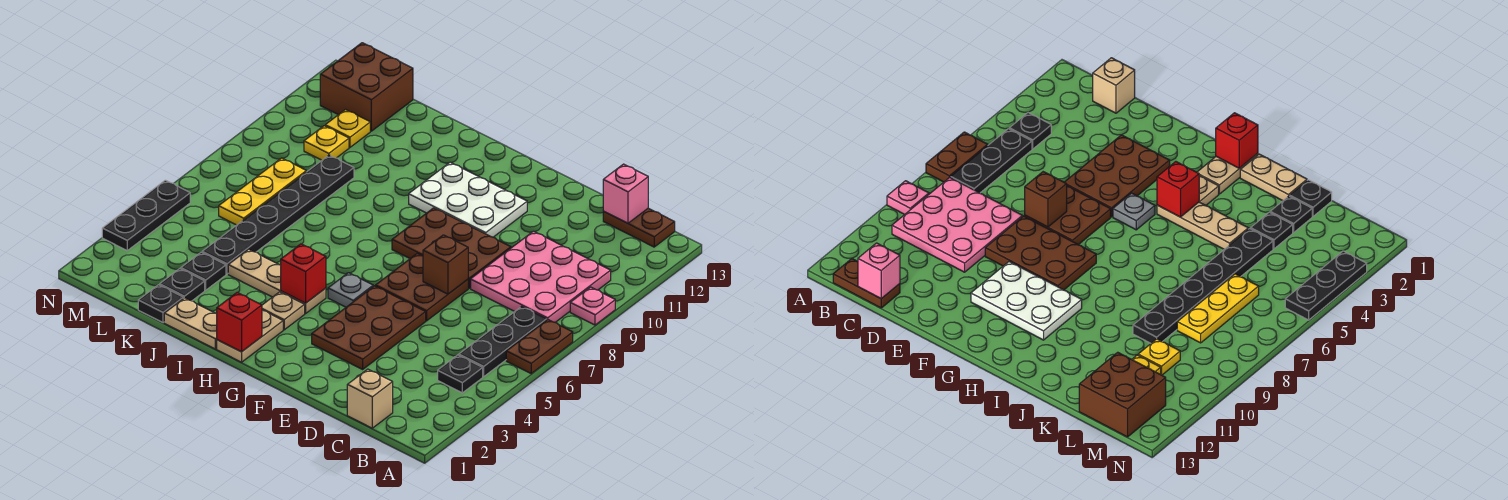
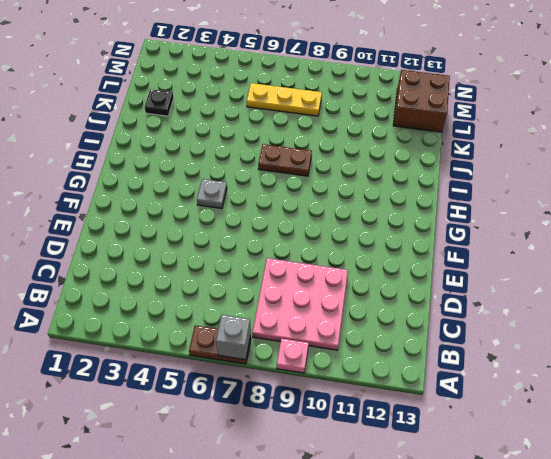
grey brick A7 level 2 -> none
brown plate I7:I8 level 1 -> brown plate B13:C13 level 1
none -> black plate B4 level 1
none -> black plate B5:B7 level 1
none -> tan brick C1 level 1

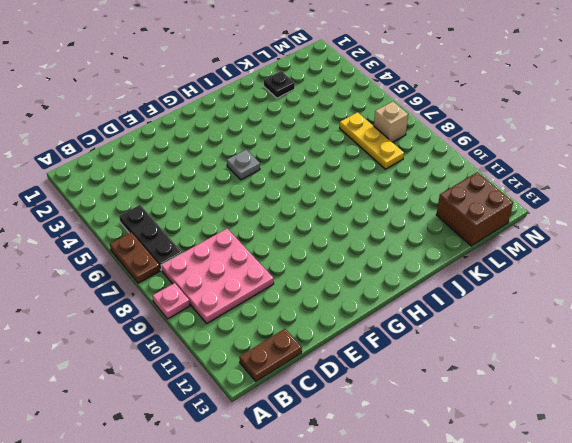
tan brick M7 level 1 -> tan brick C1 level 1
none -> black plate B4 level 1
none -> brown plate E3:F5 level 1
none -> brown plate E6:F7 level 1

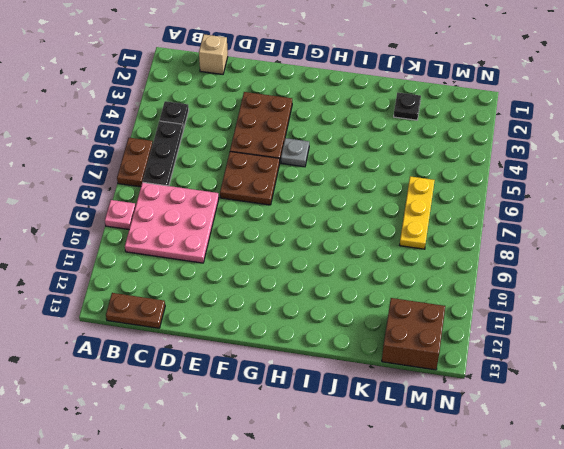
none -> brown plate E8:G9 level 1
none -> white plate F10:H11 level 1
none -> tan plate H1:H2 level 1

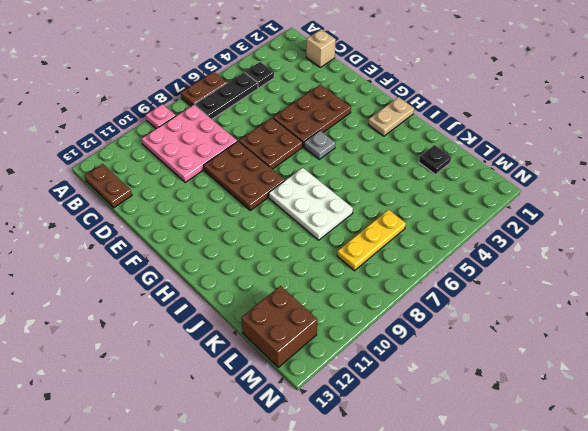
white plate H7:J8 level 1 -> white plate F10:H11 level 1
none -> tan plate H3 level 1
none -> tan plate H4:J4 level 1
none -> tan plate I1:J1 level 1

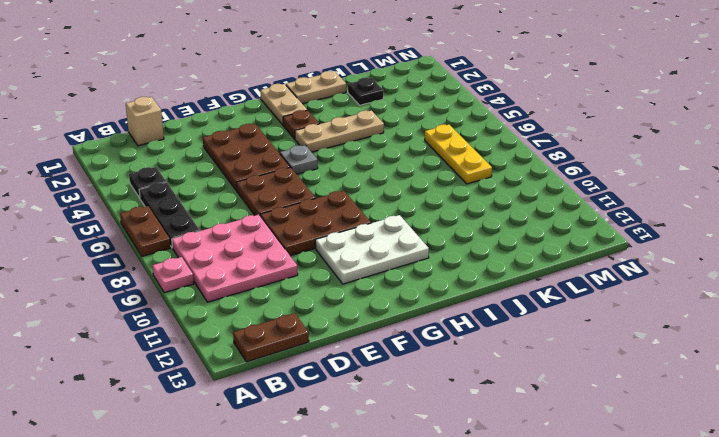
brown plate H3 level 1 -> tan plate H3 level 1
none -> black plate K1 level 1
none -> black plate K3 level 1
none -> black plate K4:K9 level 1

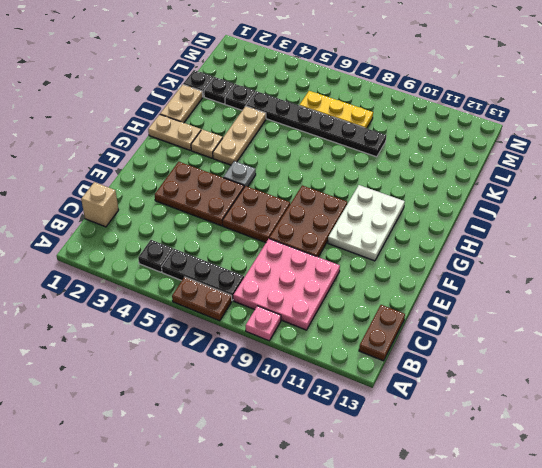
none -> yellow plate L10 level 1
none -> yellow plate L11 level 1
none -> brown brick L12:M13 level 1

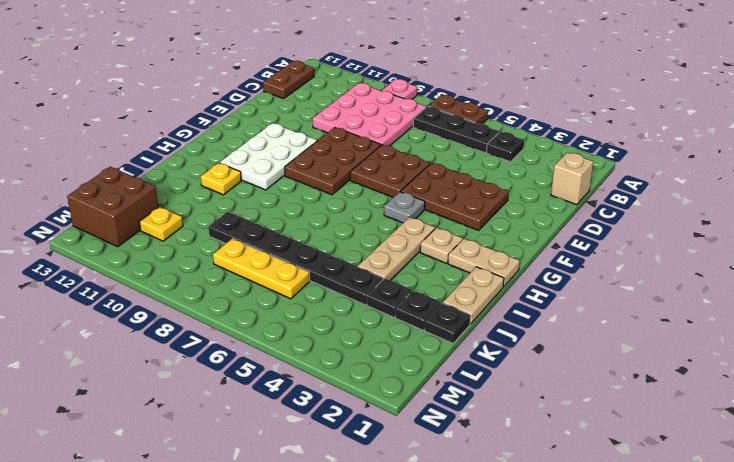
yellow plate I11 level 1 -> yellow plate L10 level 1
none -> black plate N3:N5 level 1
none -> pink brick C13 level 2
none -> brown brick E7 level 2

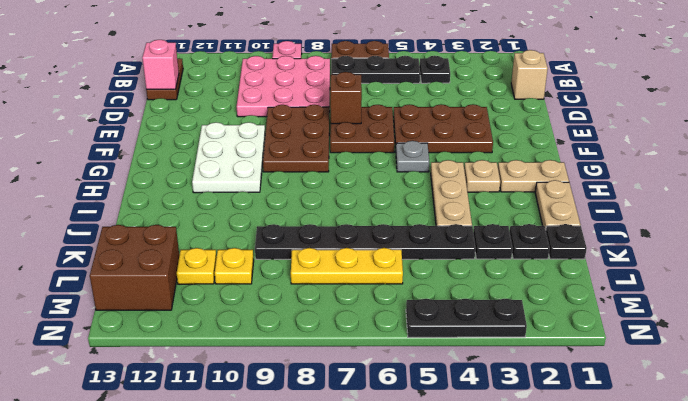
none -> red brick H1 level 2
none -> red brick H4 level 2

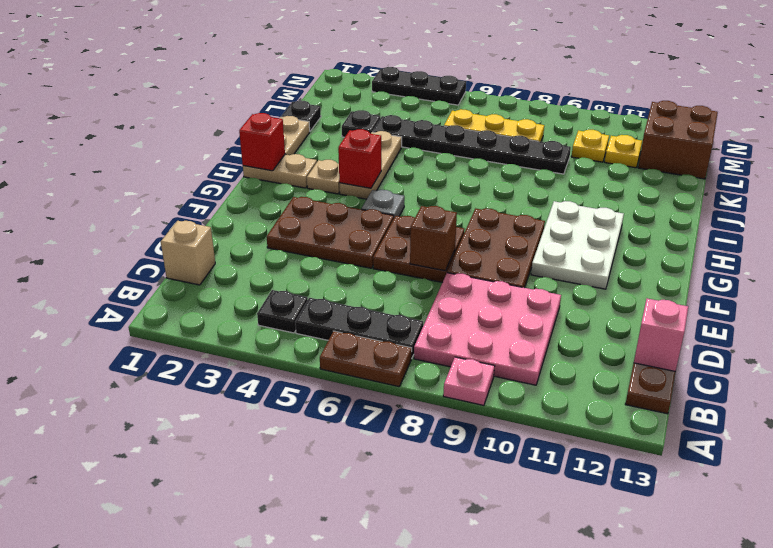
none -> black plate K2 level 1

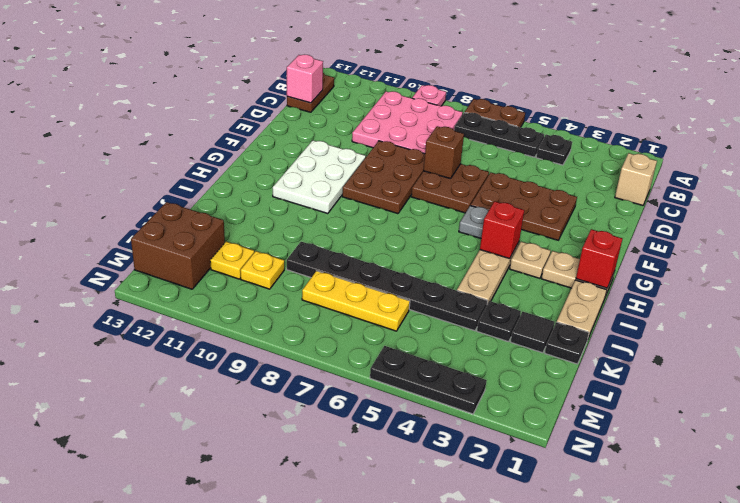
black tile K2 level 1 -> black plate K2 level 1

